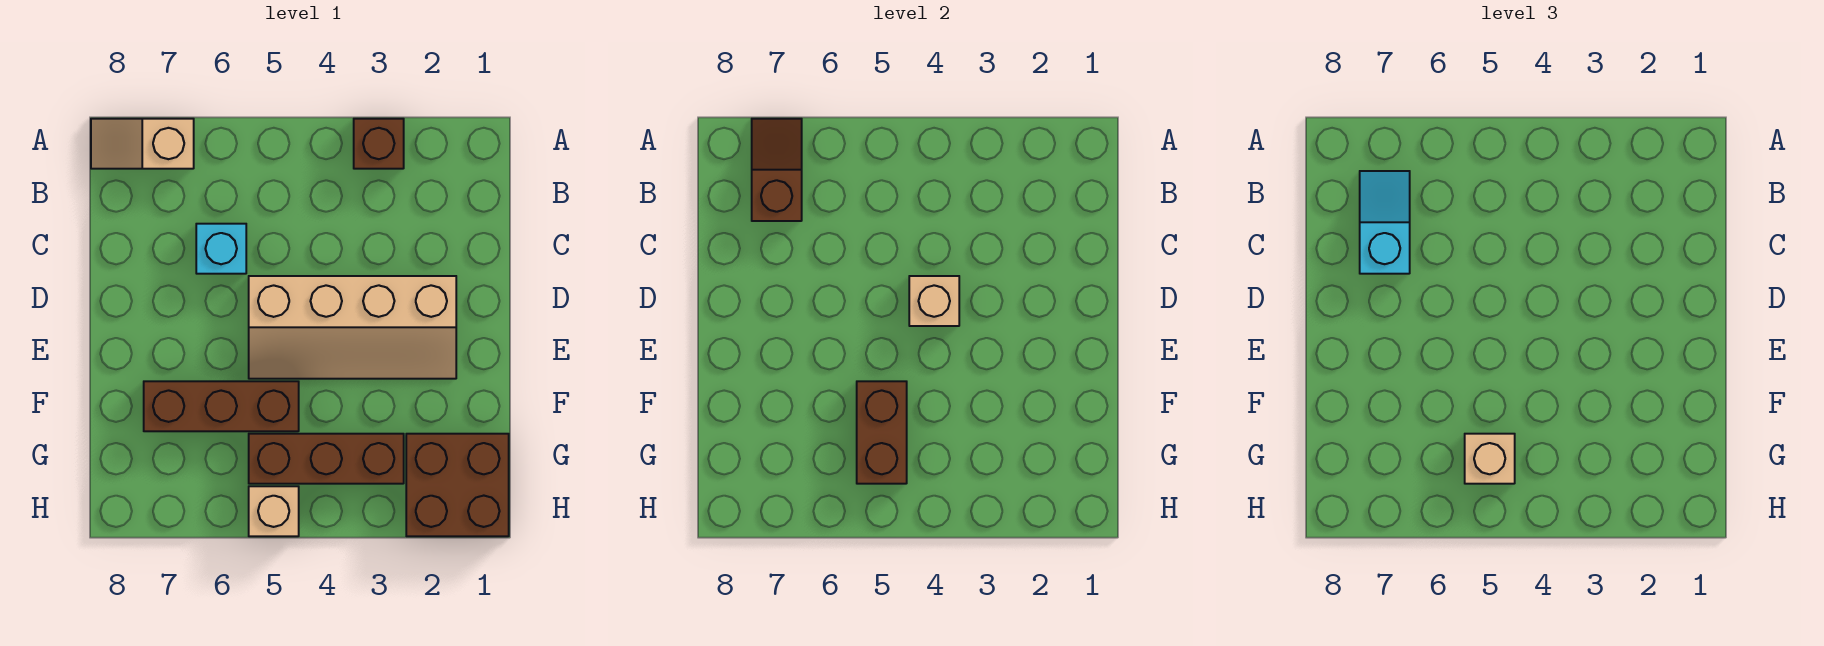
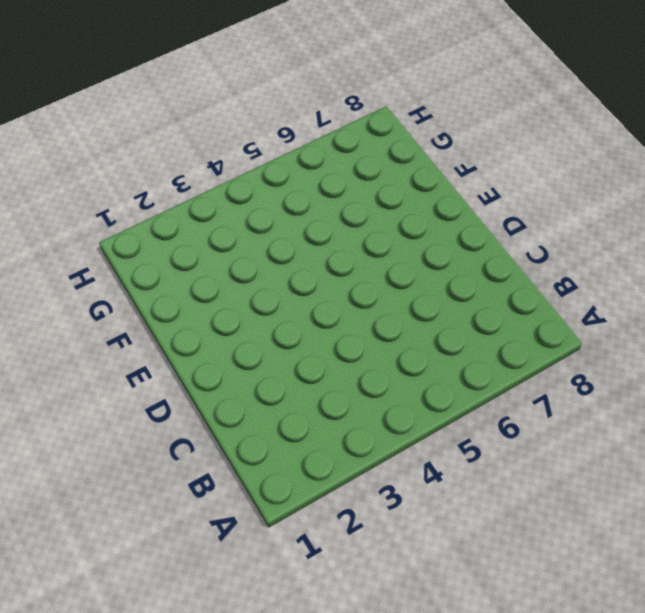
none -> brown brick A3 level 1
none -> tan slope A7:A8 level 1 top 7
none -> cyan brick C6 level 1

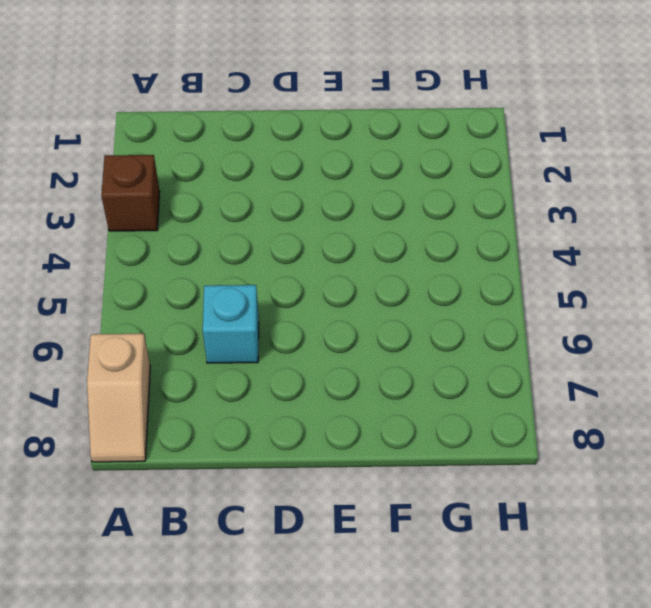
none -> tan slope D2:E5 level 1 top D
none -> brown brick F5:F7 level 1
none -> brown brick G1:H2 level 1

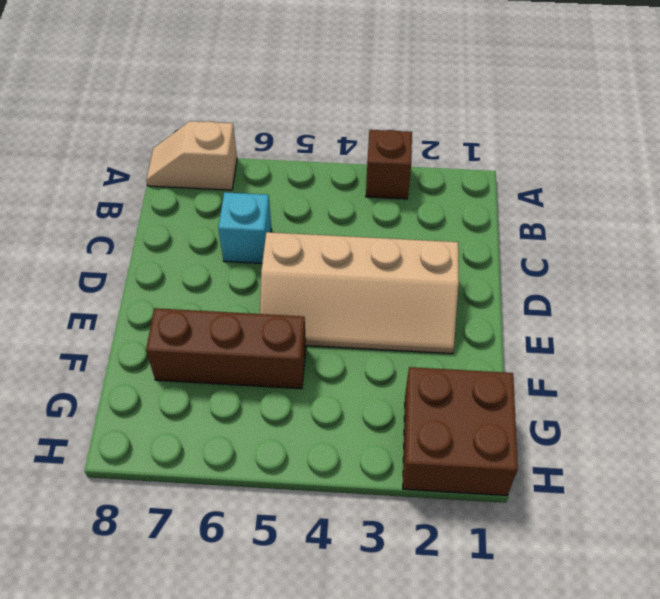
none -> brown brick G3:G5 level 1
none -> tan brick H5 level 1
none -> brown slope A7:B7 level 2 top B

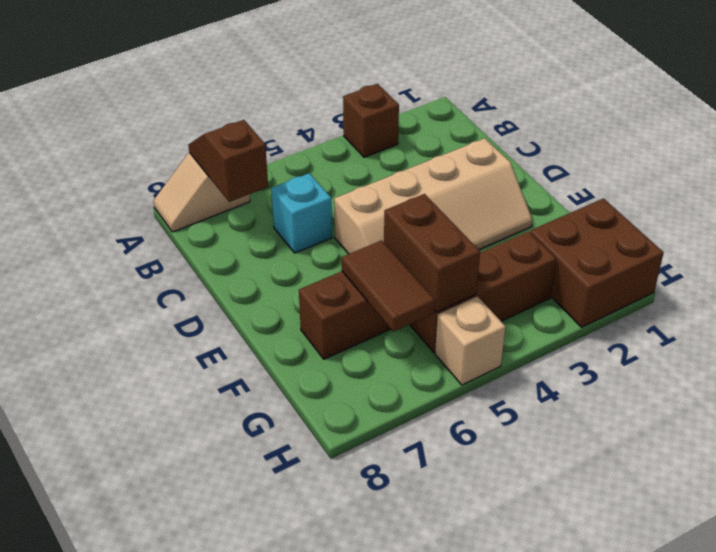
brown tile F6:G6 level 2 -> none
none -> tan brick D4 level 2
none -> cyan slope B7:C7 level 3 top C
none -> tan brick G5 level 3

